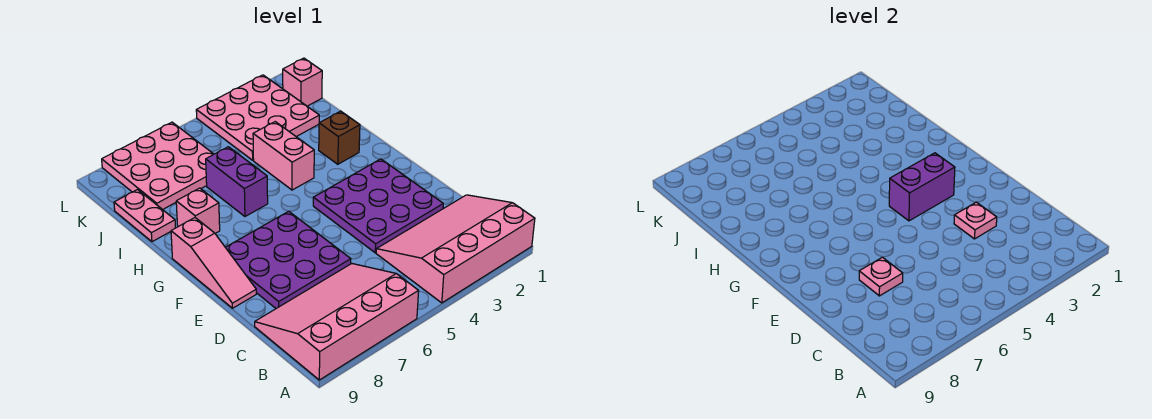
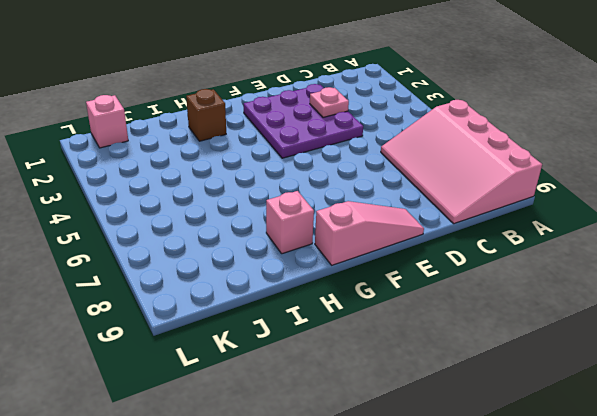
none -> pink slope A1:C4 level 1 top A
none -> purple plate D6:F8 level 1
none -> pink brick H4:I4 level 1

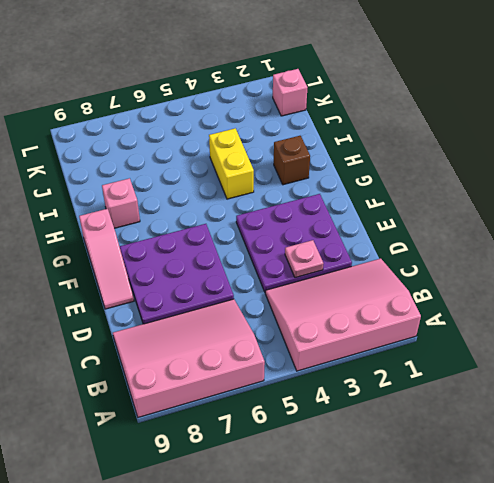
yellow brick H4:I4 level 1 -> pink brick H4:I4 level 1
none -> purple brick H6:I6 level 1
none -> pink plate I9:J9 level 1
none -> pink plate J2:L4 level 1

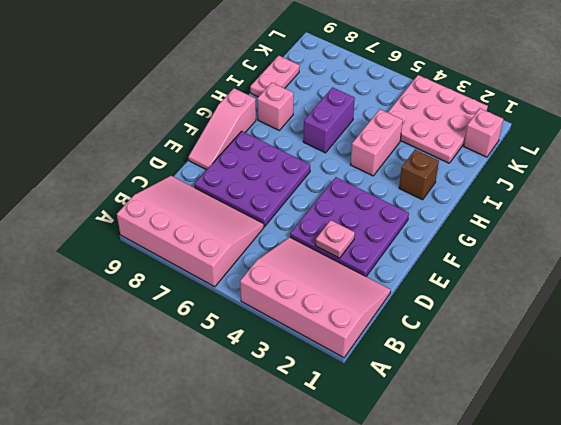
none -> pink plate J6:L8 level 1
none -> pink plate D7 level 2
none -> purple brick F3:F4 level 2

